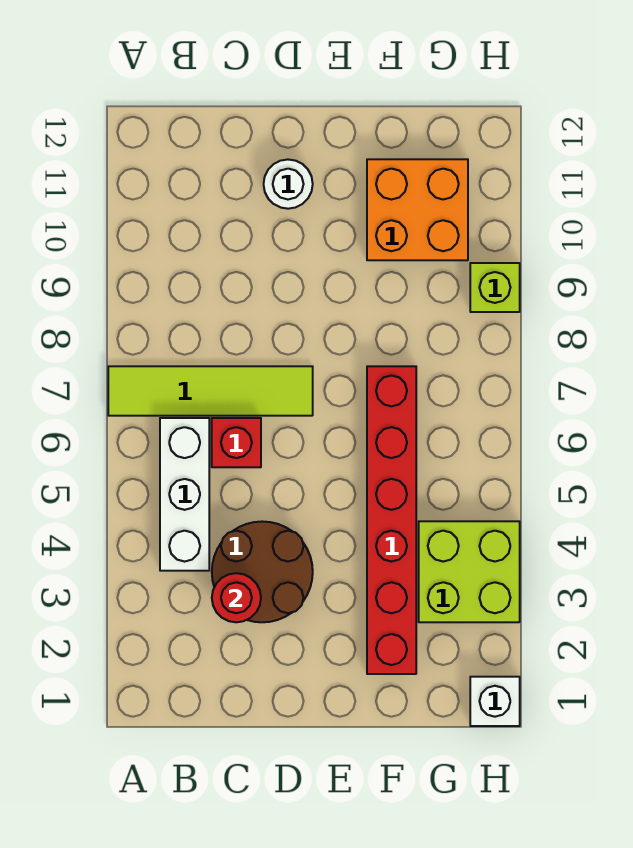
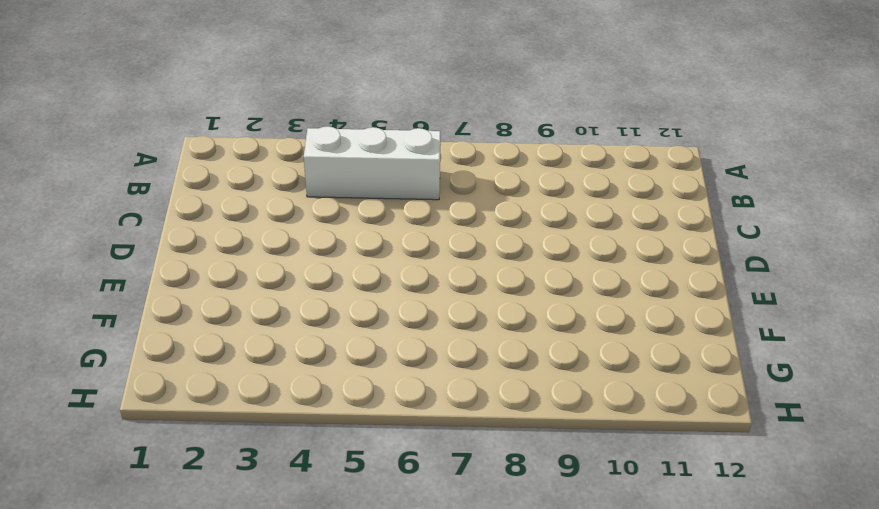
none -> lime tile A7:D7 level 1
none -> brown round brick C3:D4 level 1

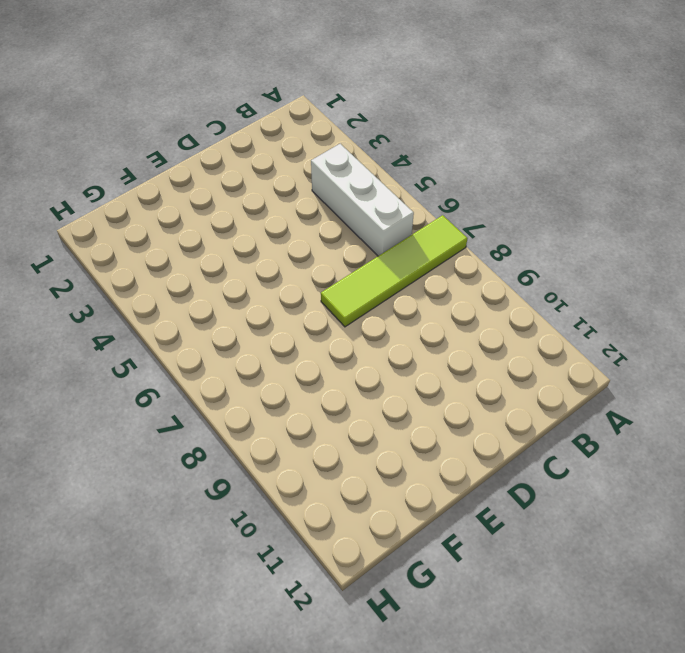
none -> brown round brick C3:D4 level 1
none -> red brick C6 level 1

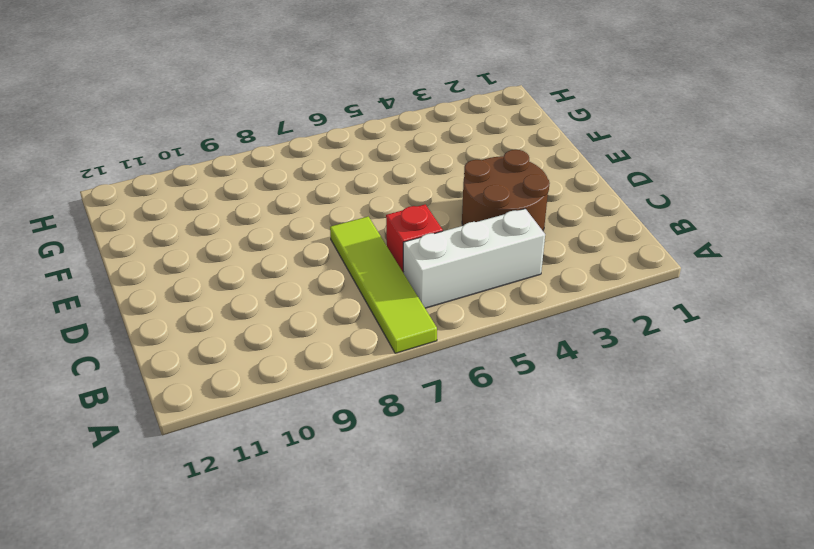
none -> white round brick D11 level 1
none -> red brick F2:F7 level 1

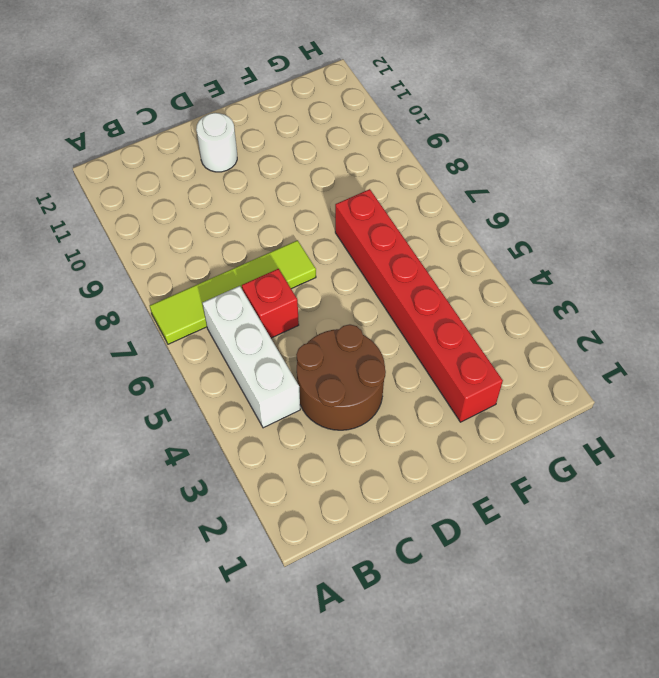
none -> orange brick F10:G11 level 1
none -> lime brick G3:H4 level 1

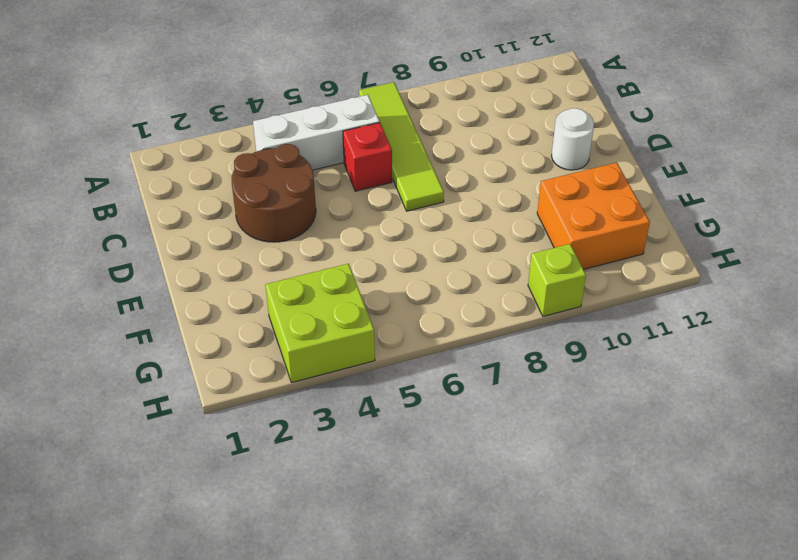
none -> red brick F2:F7 level 1
none -> white brick H1 level 1

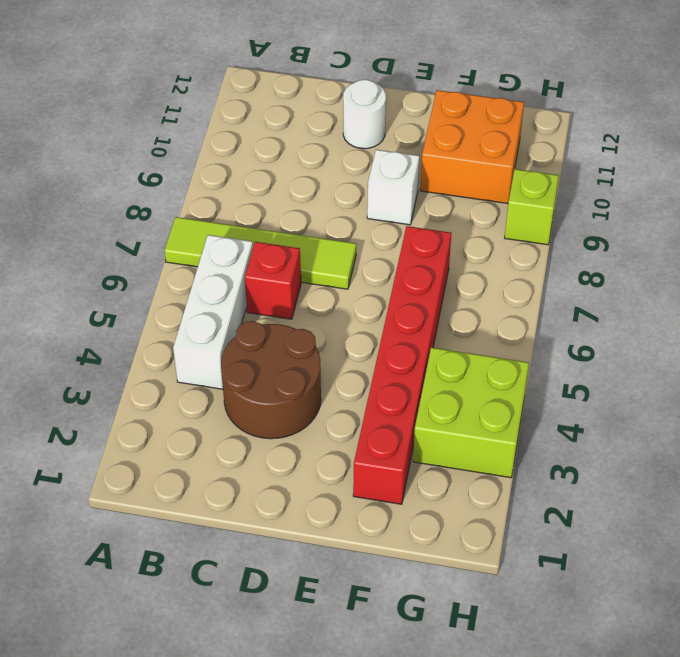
white brick E9 level 1 -> white brick H1 level 1
none -> red round brick C3 level 2

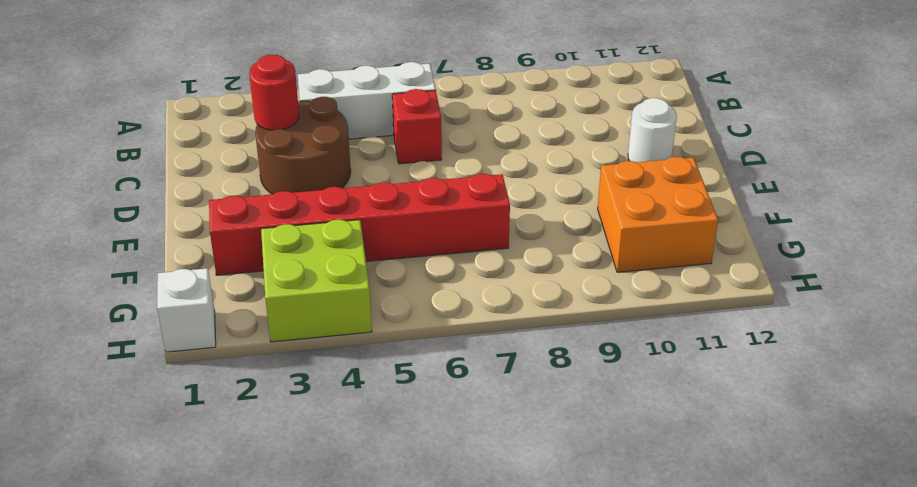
none -> lime tile A7:D7 level 1
none -> lime brick H9 level 1

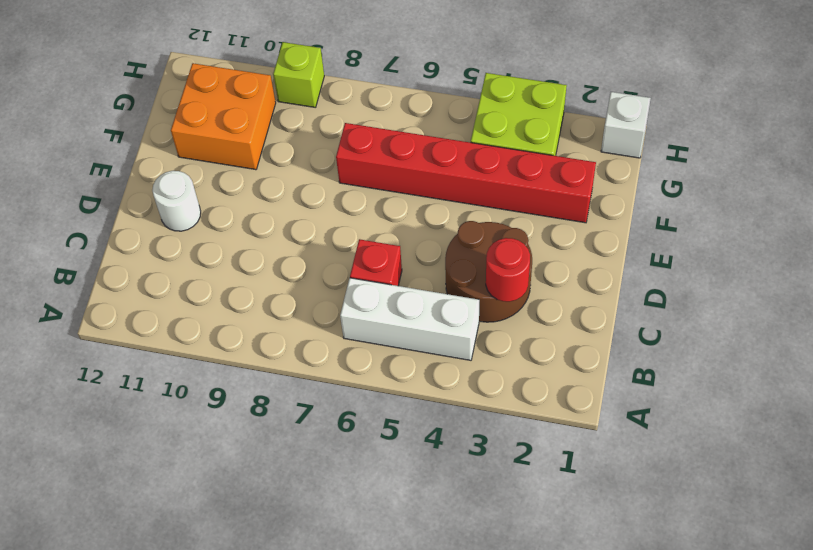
none -> lime tile A7:D7 level 1

